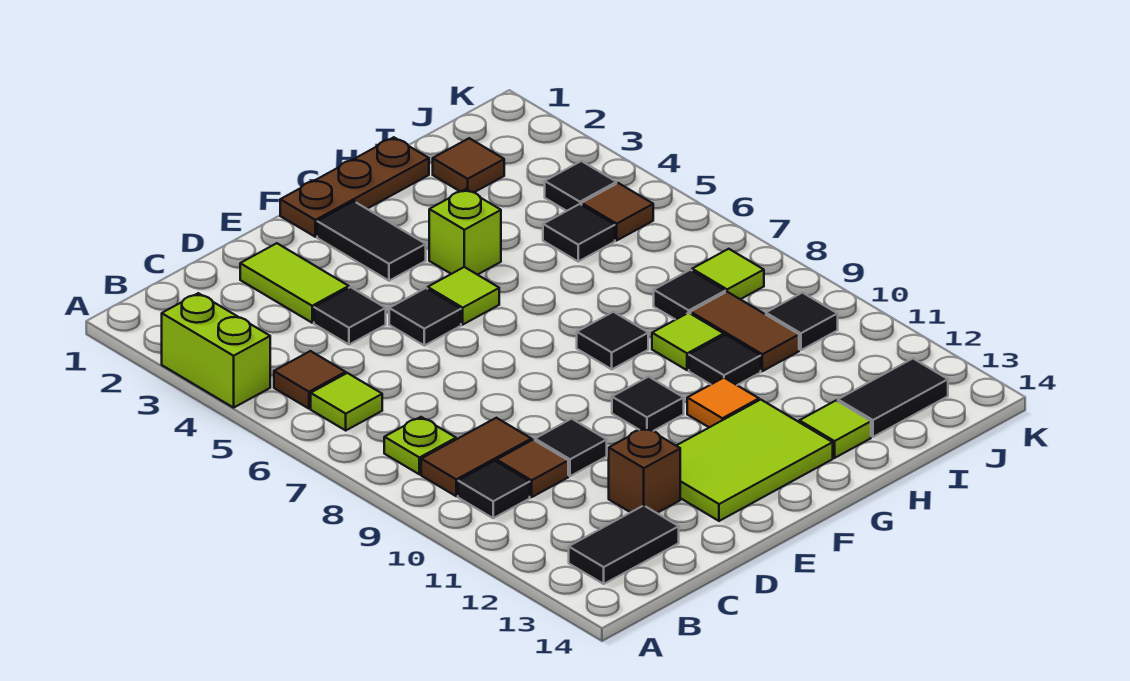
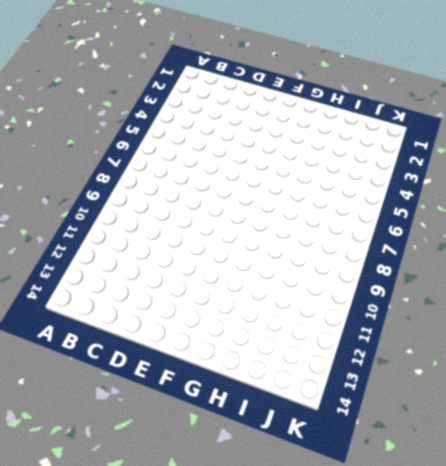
none -> lime brick A3:A4 level 1
none -> brown tile B5 level 1
none -> lime tile B6 level 1
none -> lime plate B8 level 1

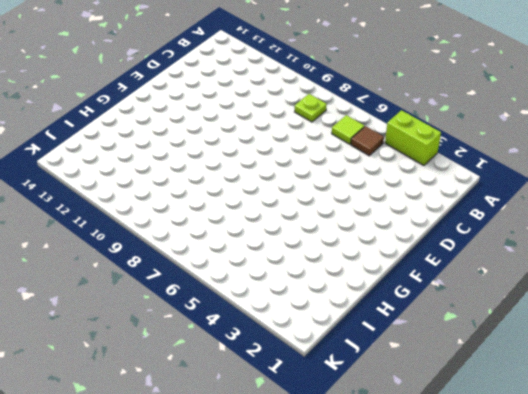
none -> brown tile B9:C9 level 1
none -> black tile B10 level 1
none -> black tile B13:C13 level 1
none -> brown tile C10 level 1

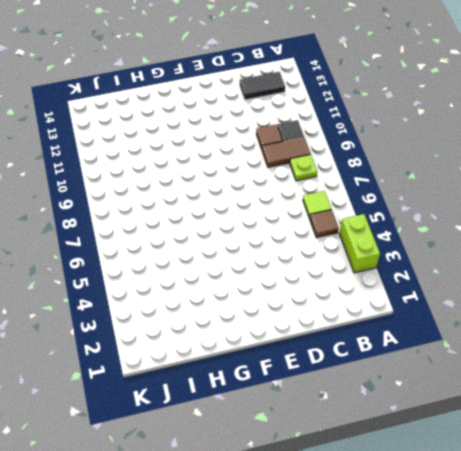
none -> lime tile D2:D3 level 1
none -> black tile D4 level 1
none -> black tile D10 level 1
none -> brown brick D12 level 1

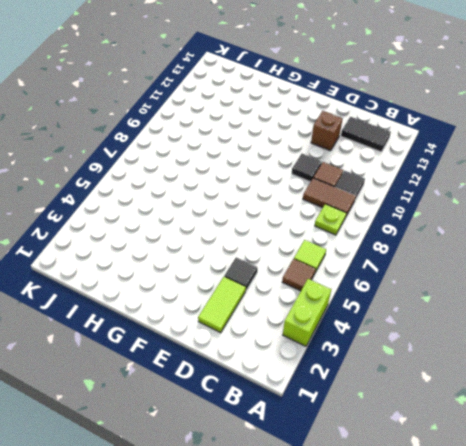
none -> black tile E5 level 1
none -> lime tile E12:G13 level 1
none -> brown plate F1:H1 level 1
none -> black tile F2:F3 level 1

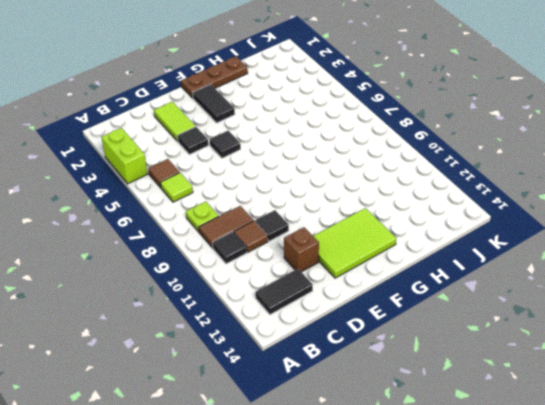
none -> lime tile F5 level 1
none -> black tile F10 level 1
none -> lime brick G4 level 1
none -> black tile G8 level 1

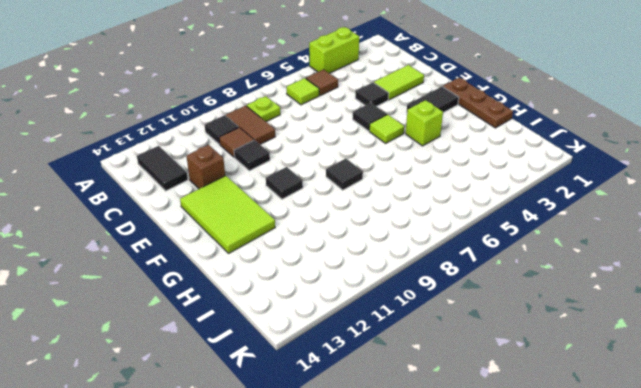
none -> orange tile G11 level 1
none -> lime tile H9 level 1
none -> black tile H10 level 1
none -> lime tile H13 level 1

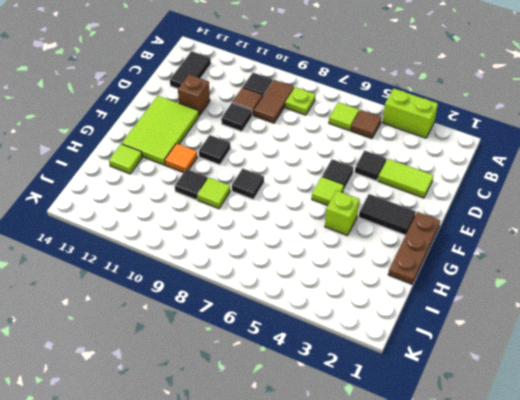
none -> brown tile I2 level 1
none -> black tile I5 level 1
none -> black tile I8 level 1
none -> brown tile I9:I10 level 1

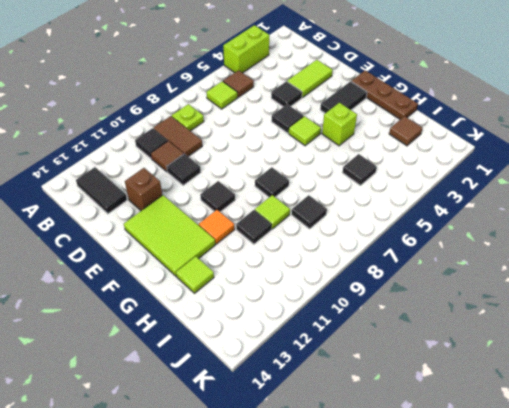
none -> brown tile I9:I10 level 1
none -> black tile I13:J13 level 1
none -> black tile J4 level 1
none -> brown tile J5 level 1

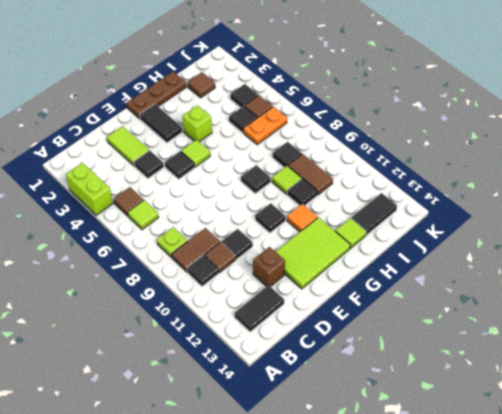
orange plate I6:J6 level 1 -> none
none -> lime tile J8 level 1
none -> black tile J10 level 1

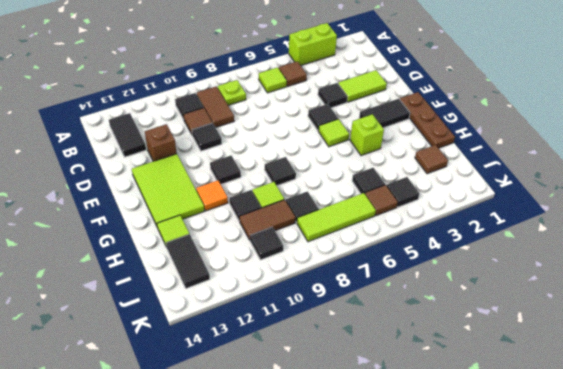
lime tile J6:J8 level 1 -> lime tile J8 level 1

